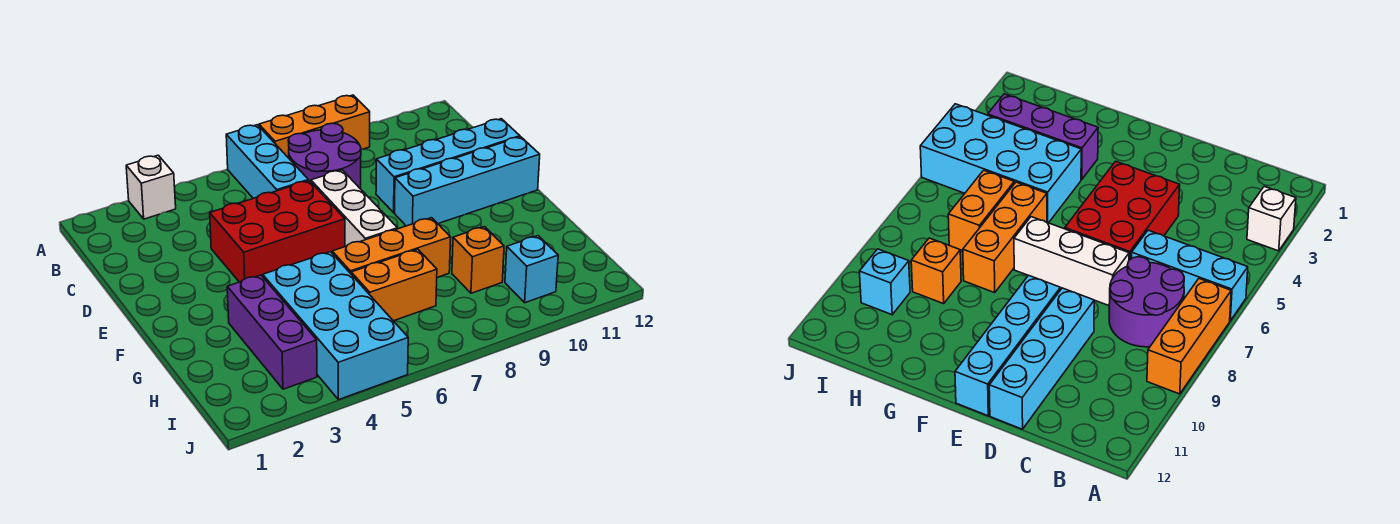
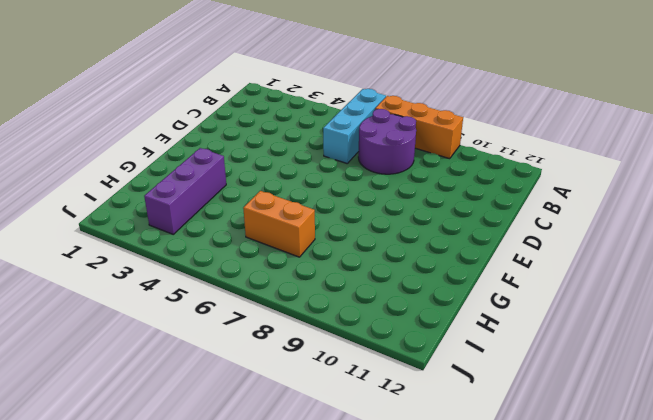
none -> white brick A3 level 1
none -> red brick D4:E6 level 1
none -> white brick D7:F7 level 1

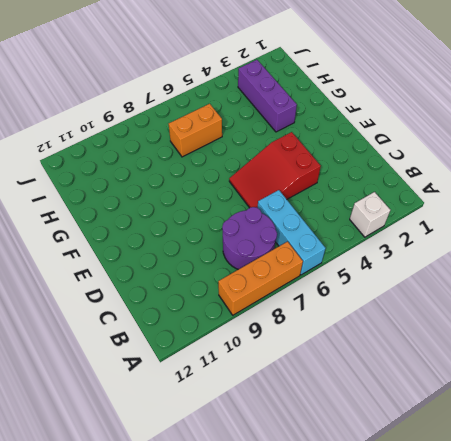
red slope D4:E6 level 1 top 4 -> red brick D4:E6 level 1
none -> white brick D7:F7 level 1
none -> cyan brick D9:D12 level 1
none -> cyan brick E9:E12 level 1

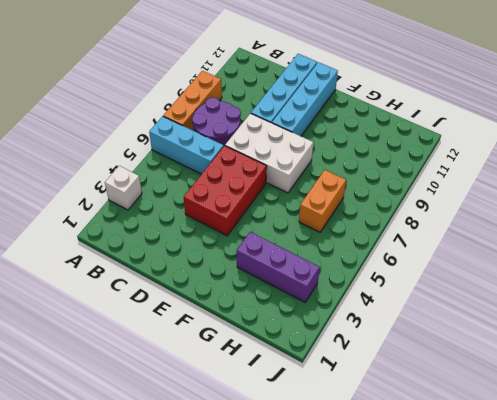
white brick D7:F8 level 1 -> white brick D7:F7 level 1
none -> cyan brick G4:J5 level 1
none -> orange brick G6:G8 level 1
none -> orange brick H9 level 1

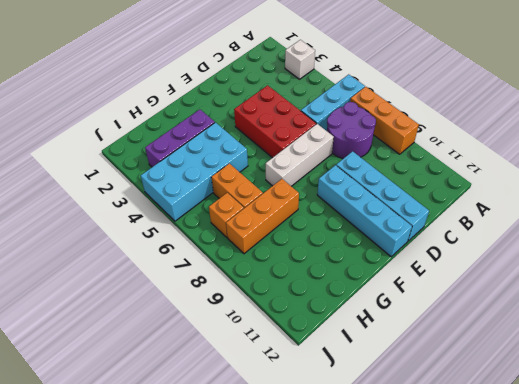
orange brick G8:I8 level 1 -> orange brick G6:G8 level 1
orange brick I7 level 1 -> orange brick H9 level 1
none -> cyan brick I10 level 1

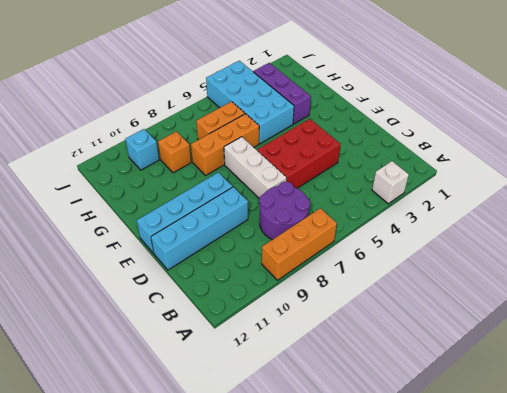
none -> cyan brick A6:C6 level 1

